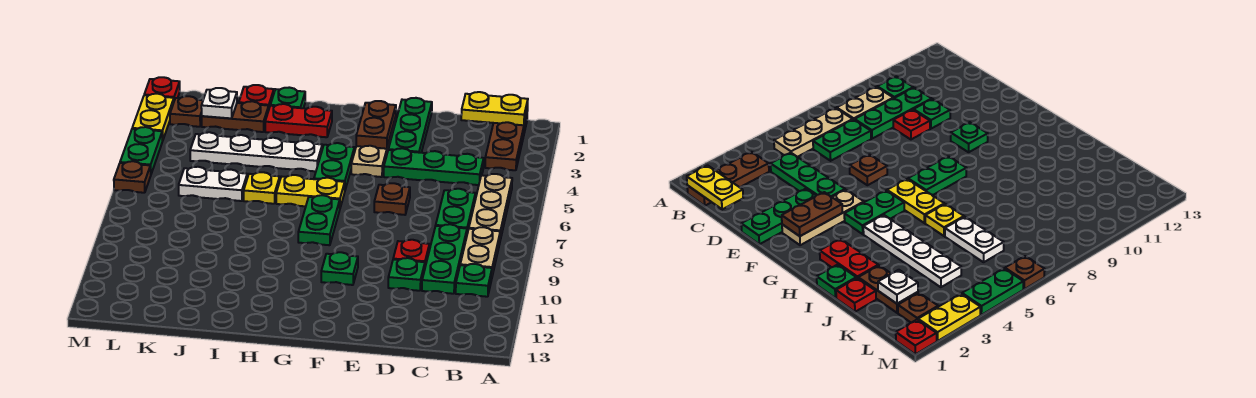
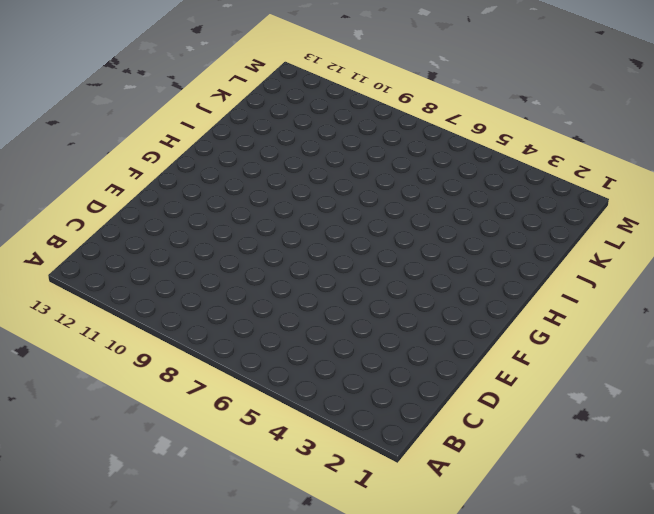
none -> brown plate B1:B3 level 1
none -> tan plate B5:B7 level 1
none -> tan plate B8:B9 level 1
none -> green plate B10 level 1

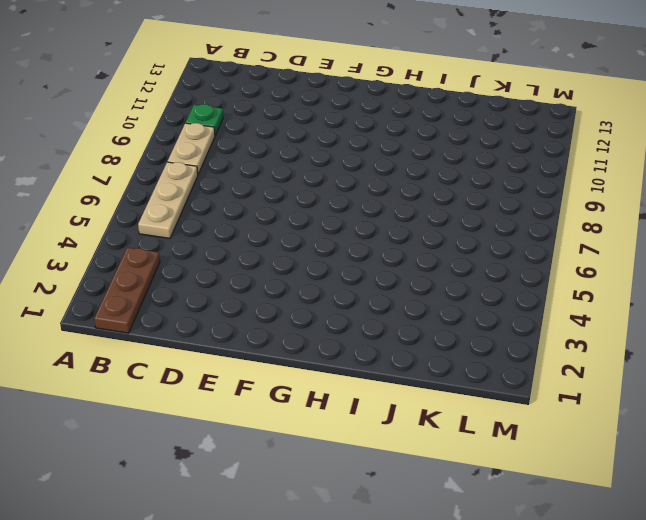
none -> green plate C4:E4 level 1
none -> green plate C6:C7 level 1
none -> green plate C8:C10 level 1
none -> red plate D9 level 1

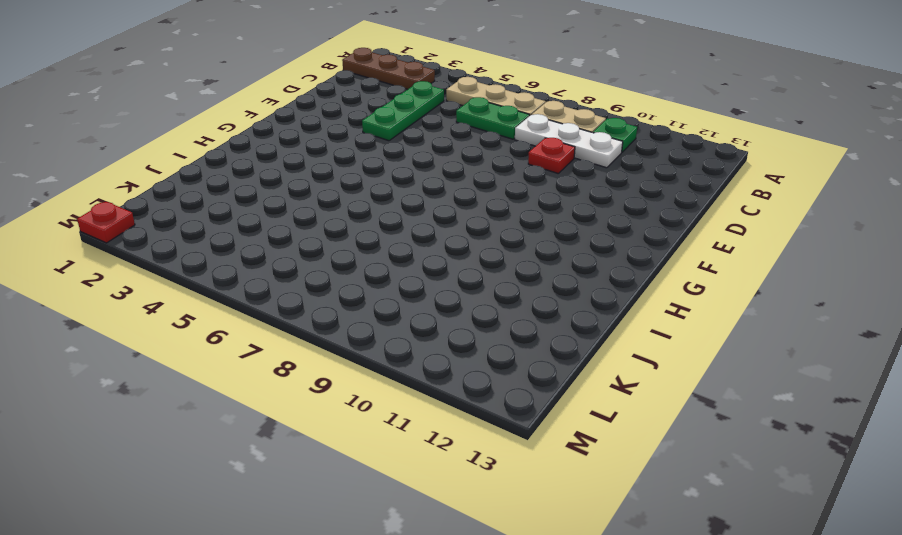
white plate C8:C10 level 1 -> green plate C8:C10 level 1
none -> green plate D10 level 1
none -> green plate E1:E3 level 1
none -> brown plate E6 level 1
none -> tan plate F2:F4 level 1

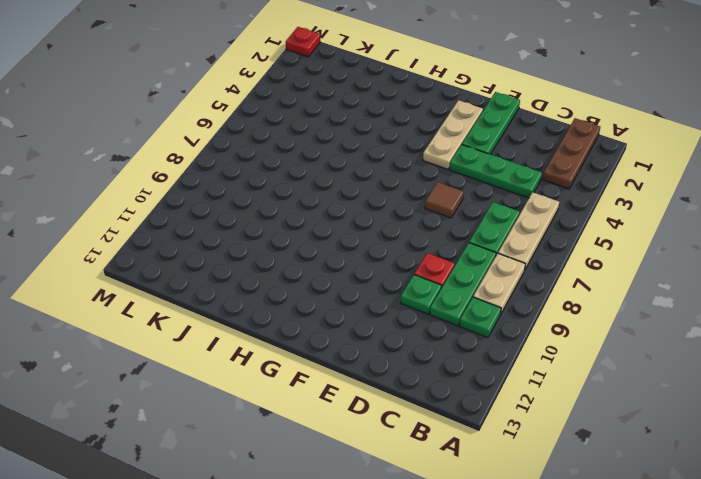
brown tile E6 level 1 -> brown plate E6 level 1
none -> green plate F10 level 1
none -> green plate G4:G5 level 1
none -> yellow plate G6:H6 level 1
none -> green plate G7:G8 level 1

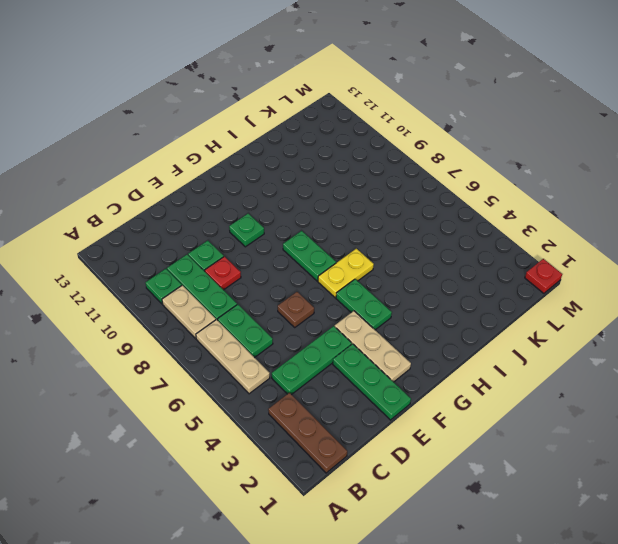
none -> red plate H2:I2 level 1
none -> white plate H4:K4 level 1
none -> green plate I1 level 1
none -> yellow plate I6 level 1

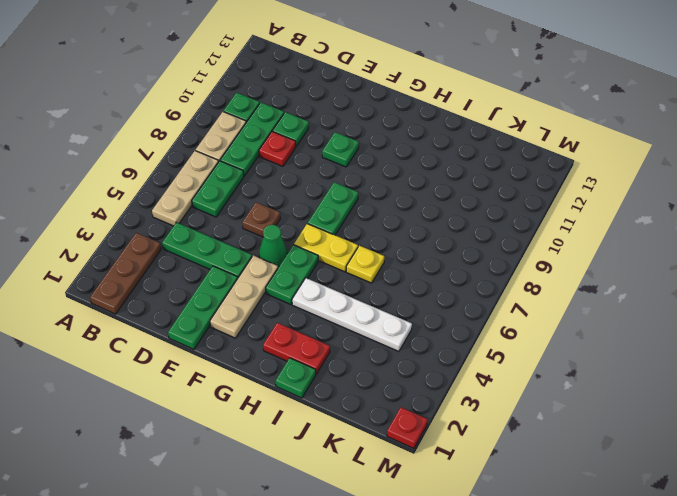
green cone F5 level 1 -> none
none -> red plate J1 level 1
none -> brown plate J2:K2 level 1
none -> white plate J6:K6 level 1
none -> brown plate L2 level 1

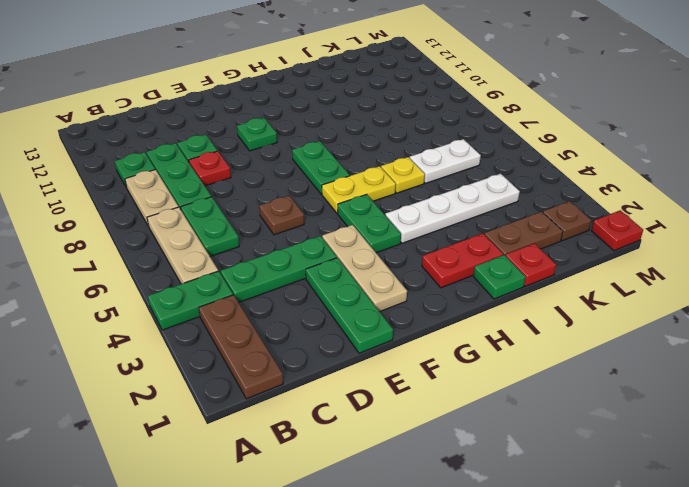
green plate A4:B4 level 1 -> green plate M4:M5 level 1
none -> yellow plate M2:M3 level 1
none -> brown plate M6 level 1
none -> yellow plate B1:C1 level 2
none -> brown plate F2:F3 level 2

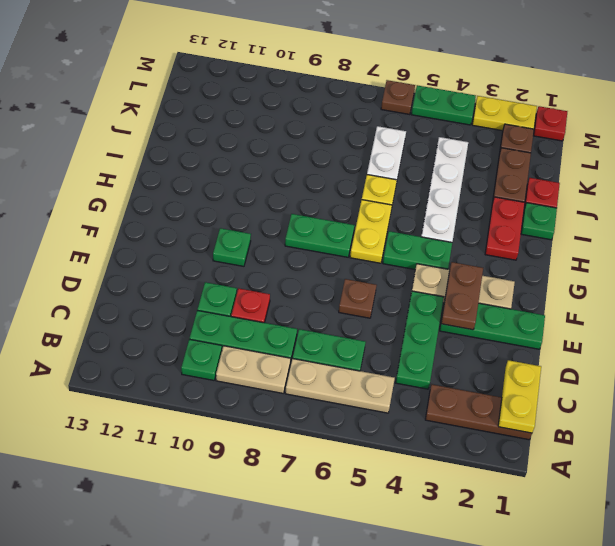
brown plate E3:F3 level 2 -> brown plate F2:F3 level 2
none -> white plate K2 level 2

